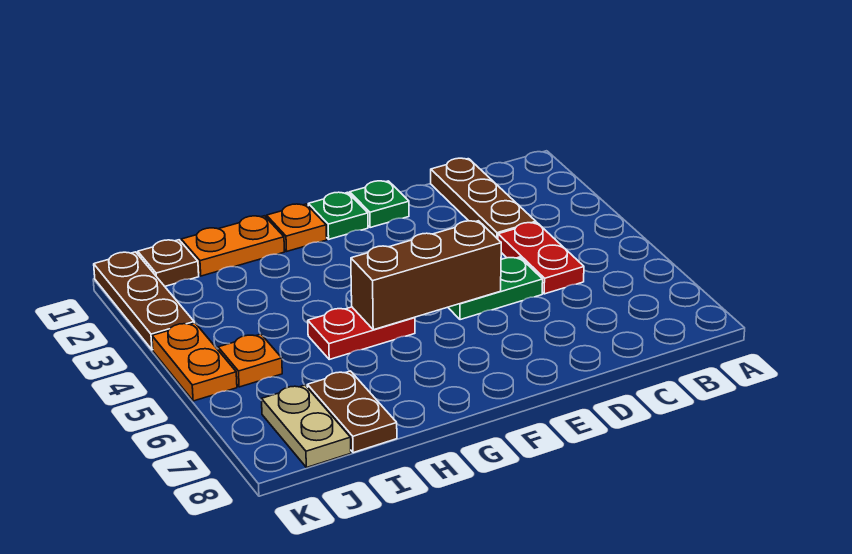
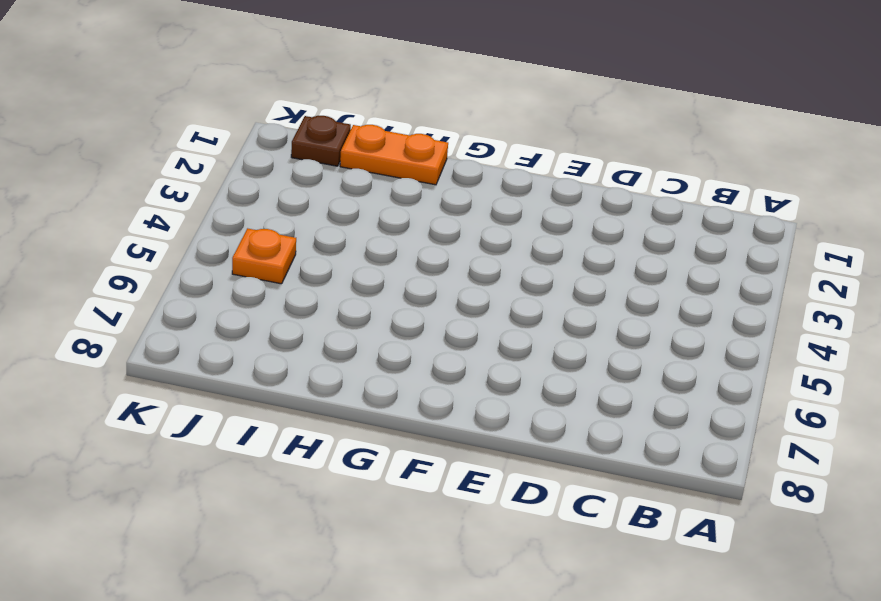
none -> brown plate C1:C3 level 1
none -> red plate C4:C5 level 1
none -> green plate D5:E5 level 1

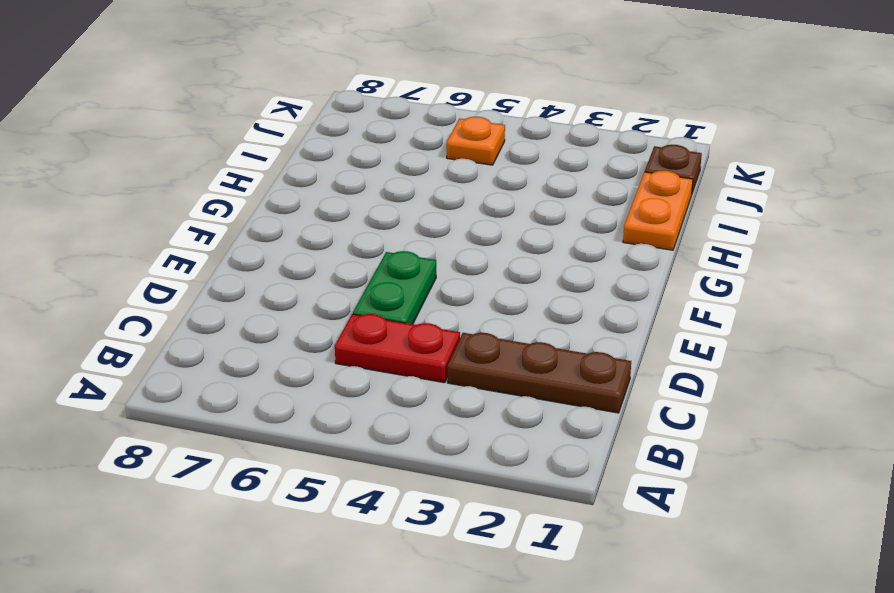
none -> green plate E1 level 1
none -> green plate F1 level 1
none -> orange plate G1 level 1

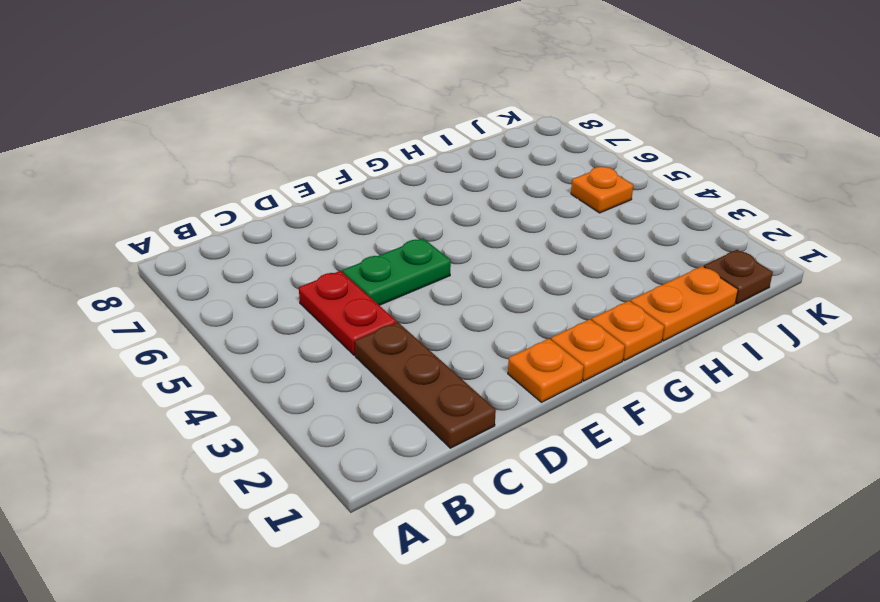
orange plate E1 level 1 -> green plate E1 level 1
orange plate F1 level 1 -> green plate F1 level 1
none -> red plate G5:H5 level 1
none -> brown plate I7:I8 level 1
none -> tan plate J7:J8 level 1

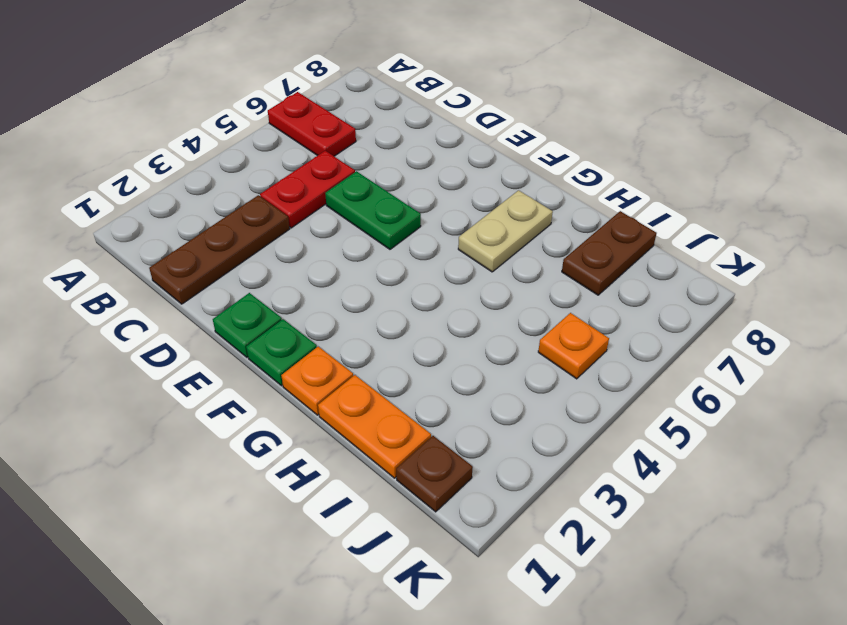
red plate A6:B6 level 1 -> red plate G5:H5 level 1
tan plate G6:G7 level 1 -> tan plate J7:J8 level 1
none -> brown plate K1:K3 level 1
none -> orange plate K4:K5 level 1
none -> brown brick E5:G5 level 2

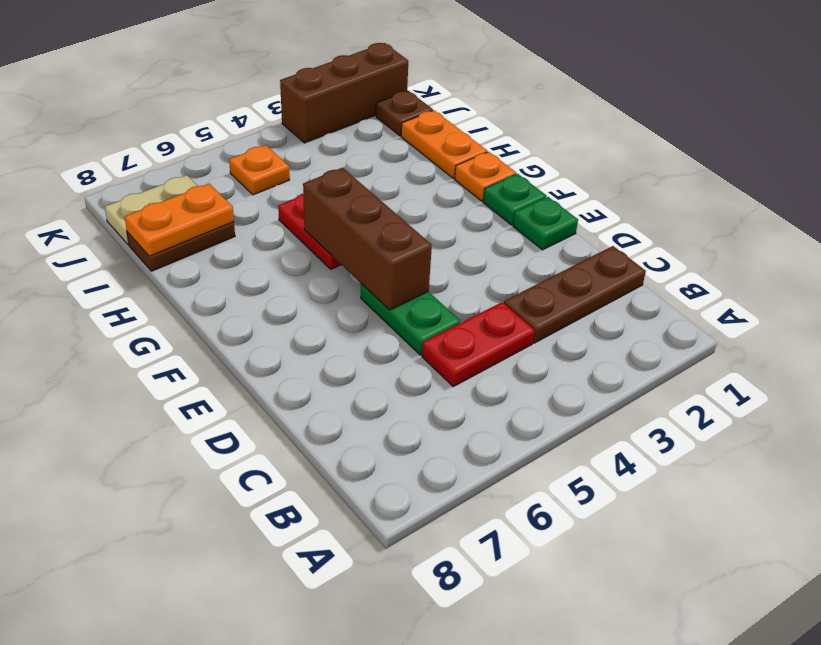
orange plate I7:I8 level 2 -> orange plate K4:K5 level 1
brown brick K1:K3 level 1 -> brown plate K1:K3 level 1

